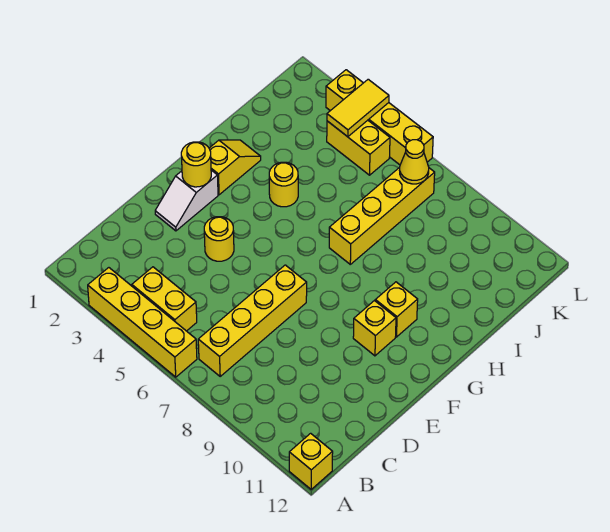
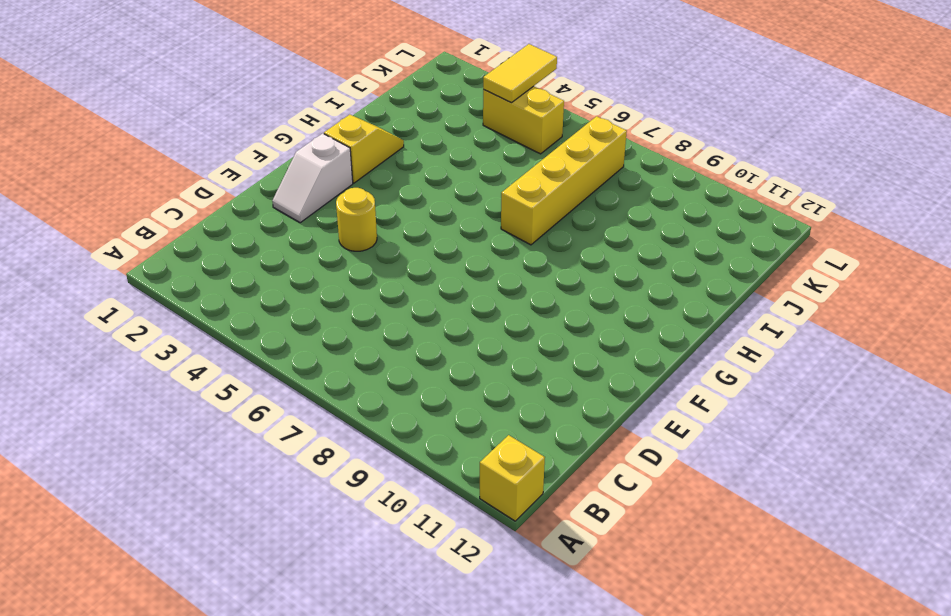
none -> yellow brick A3:A6 level 1
none -> yellow brick B4:B5 level 1
none -> yellow brick B7:E7 level 1

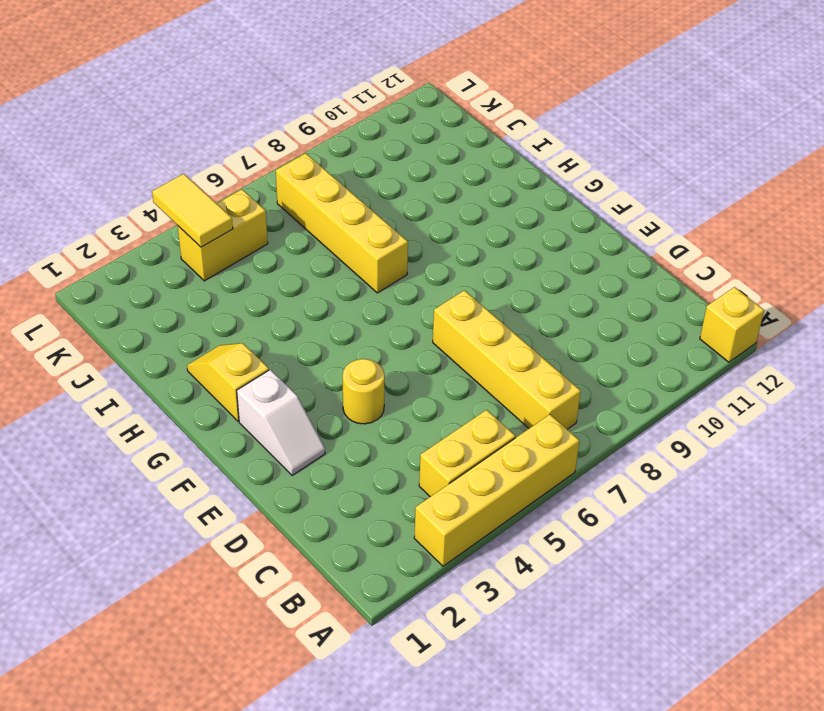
none -> yellow brick F10 level 1
none -> yellow brick G10 level 1
none -> yellow round brick H4 level 1

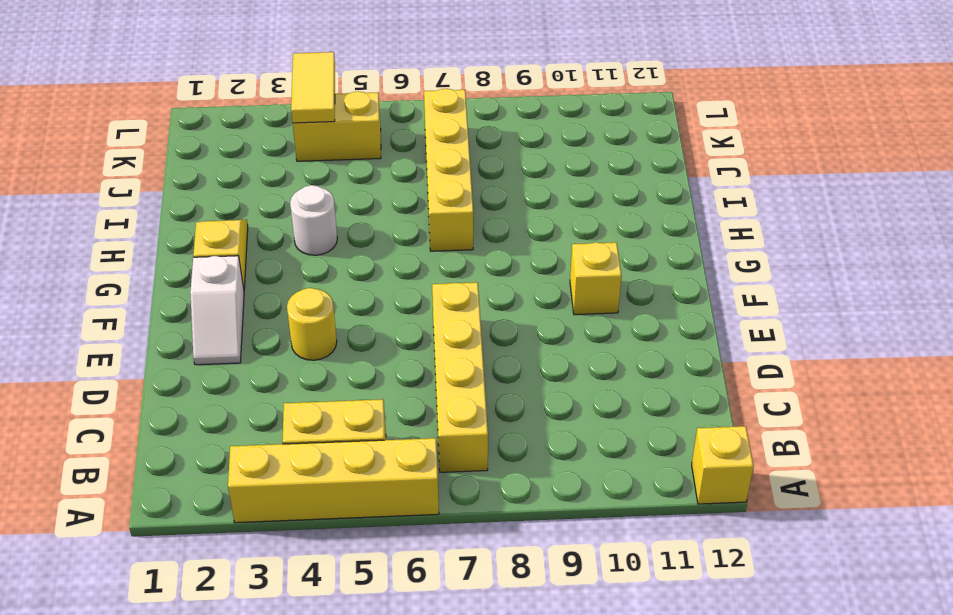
white round brick H4 level 1 -> yellow round brick H4 level 1
none -> yellow brick G10 level 1
none -> yellow brick L3:L6 level 1
none -> yellow round brick F2 level 2

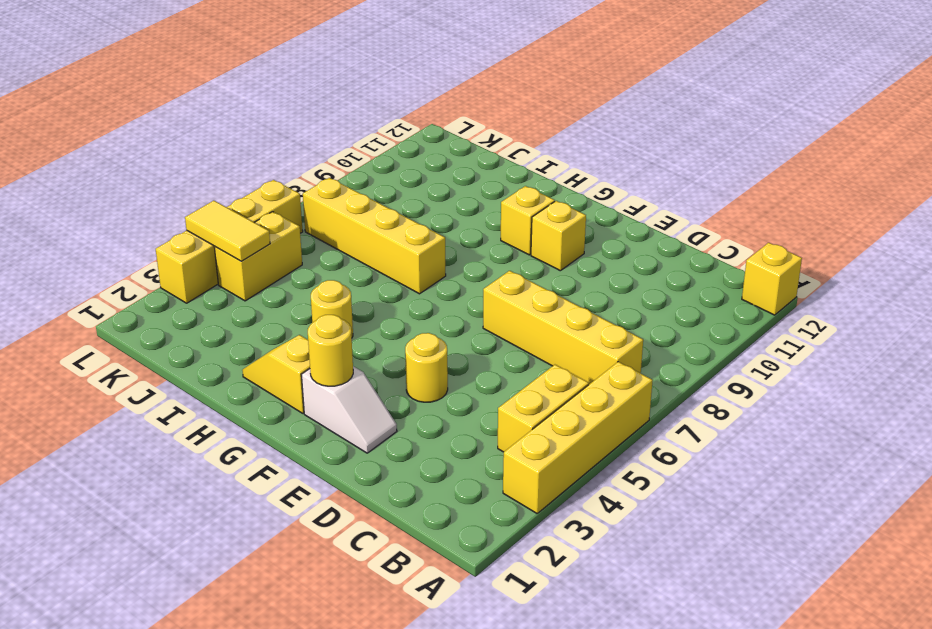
none -> yellow cone K7 level 2

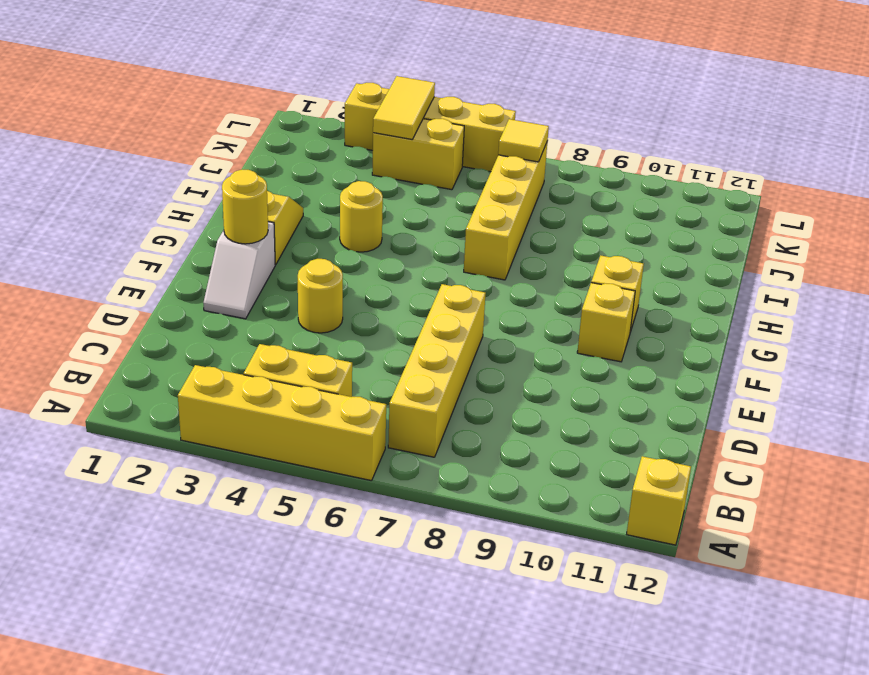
yellow tile K7 level 2 -> yellow cone K7 level 2

